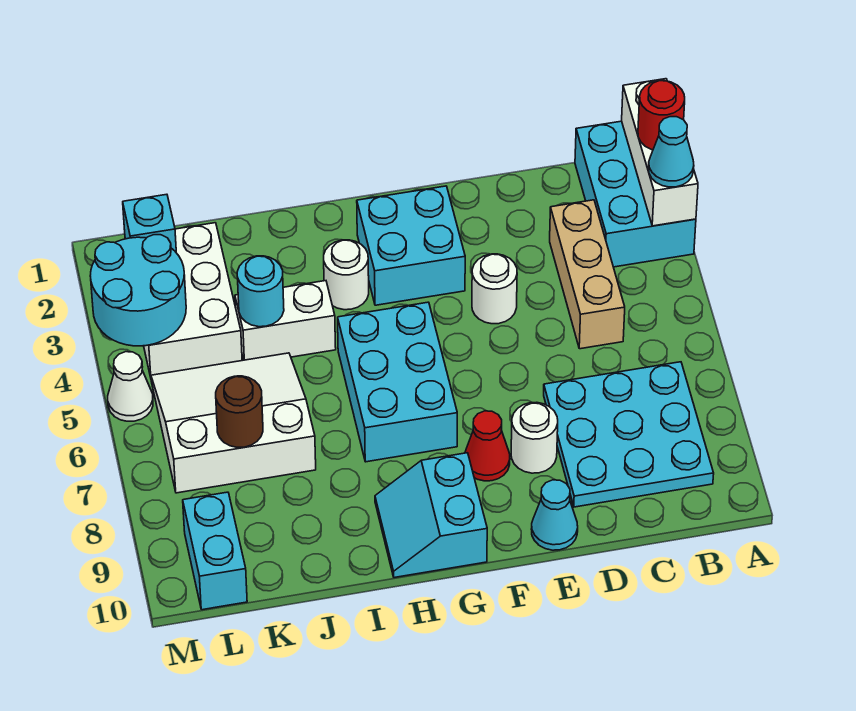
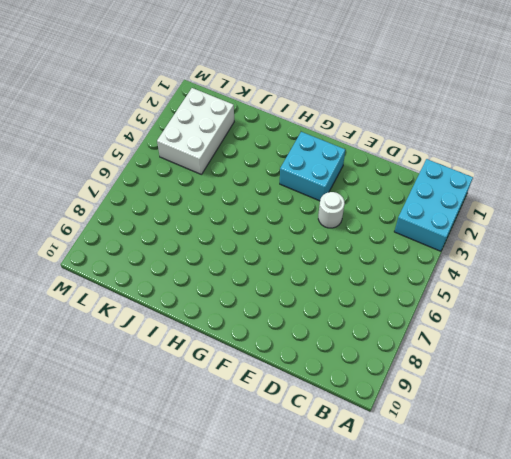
none -> cyan plate B7:D9 level 1
none -> tan brick C3:C5 level 1
none -> white round brick E8 level 1

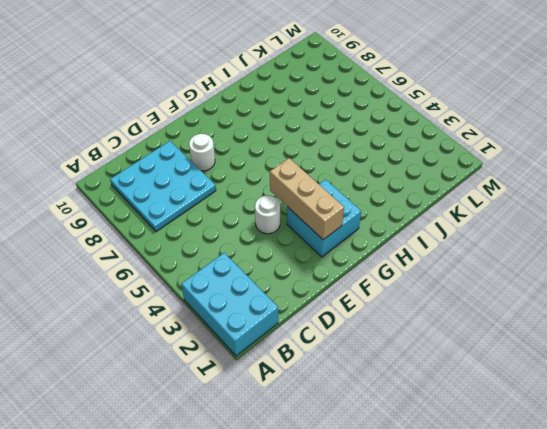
tan brick F2:F4 level 2 -> tan brick C3:C5 level 1
none -> cyan cone E10 level 1
none -> red cone F8 level 1
none -> cyan brick G5:H7 level 1

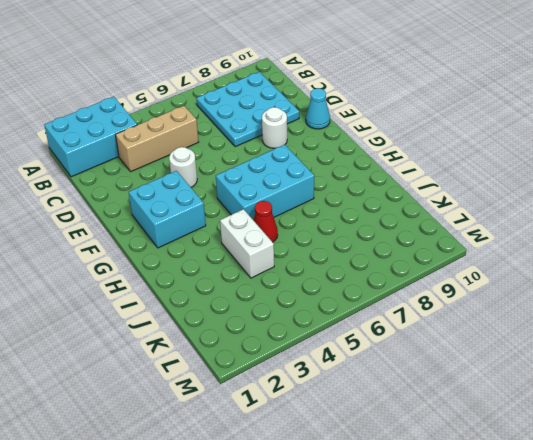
red cone I5 level 1 -> red cone F8 level 1
none -> cyan slope G9:H10 level 1 top G
none -> white round brick H3 level 1
none -> white slope J5:L7 level 1 top 7

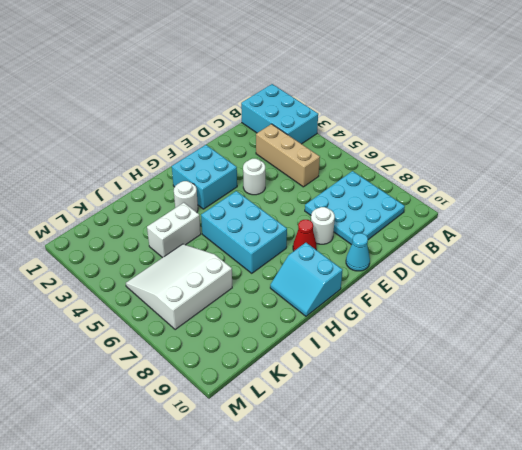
none -> white brick K2:L4 level 1
none -> cyan brick L9:L10 level 1
none -> white cone M5 level 1

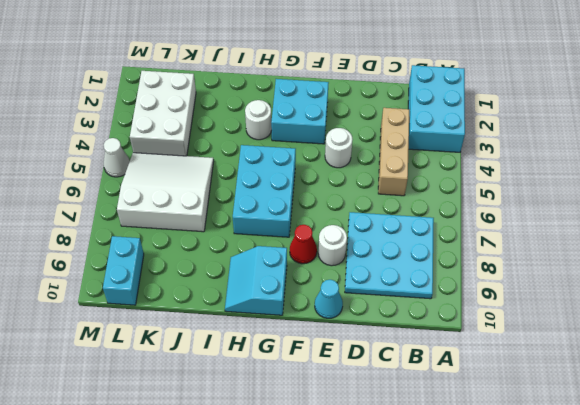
none -> white brick I4:J4 level 1
none -> white brick A1:A3 level 2
none -> cyan round brick J4 level 2

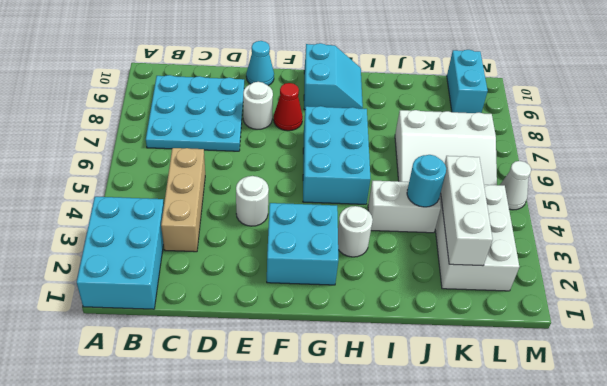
white brick K2:K4 level 2 -> white brick A1:A3 level 2
none -> brown round brick K7 level 2
none -> cyan brick L2 level 2
none -> cyan round brick L3:M4 level 2

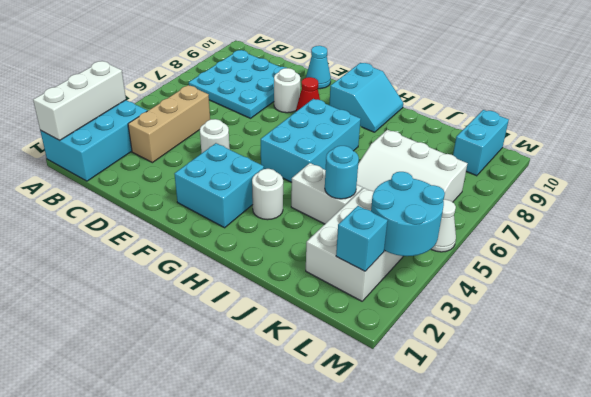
none -> brown round brick K7 level 2
none -> red round brick A2 level 3
none -> cyan cone A3 level 3

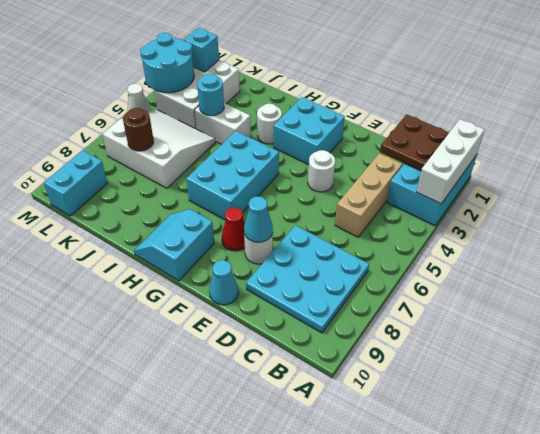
brown plate B1:C2 level 2 -> none
cyan cone E8 level 2 -> cyan cone A3 level 3
none -> red round brick A2 level 3

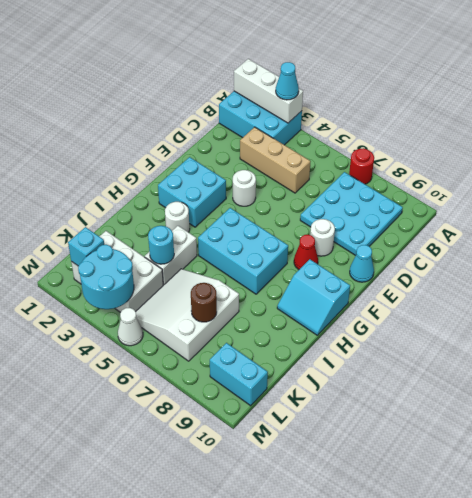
red round brick A7 level 1 -> red round brick A2 level 3

